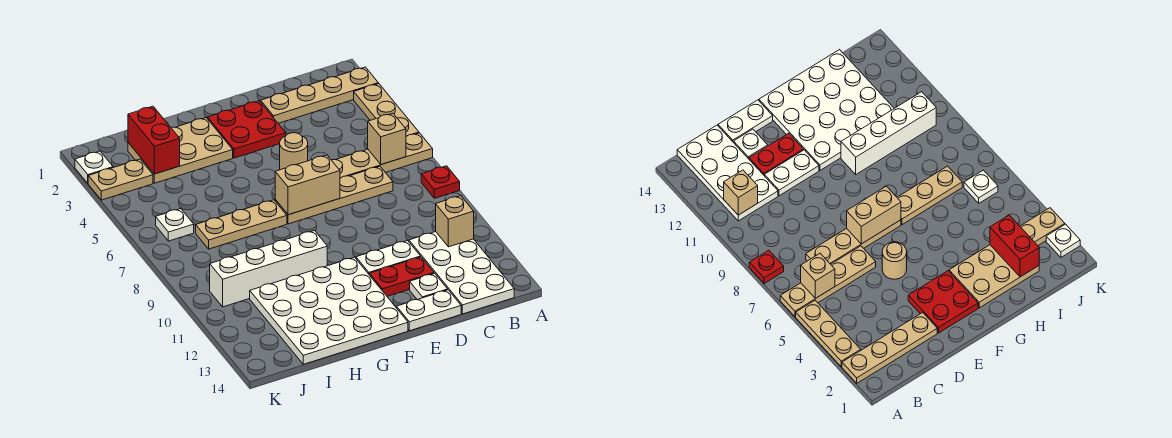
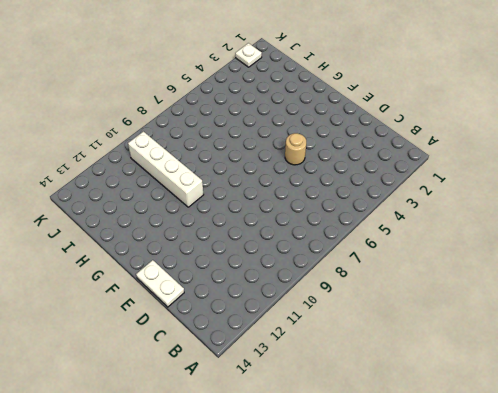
none -> tan plate A2:D2 level 1
none -> tan plate A3:A5 level 1
none -> tan plate A6:D6 level 1

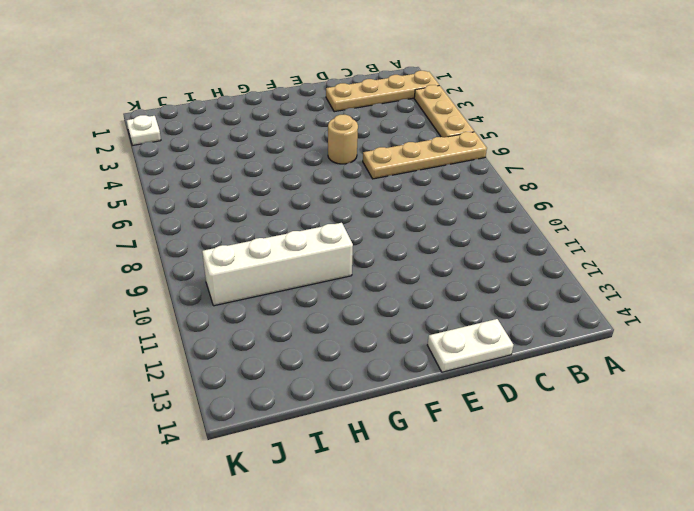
none -> red plate A8 level 1
none -> white plate B11:C14 level 1
none -> tan plate C7:F7 level 1

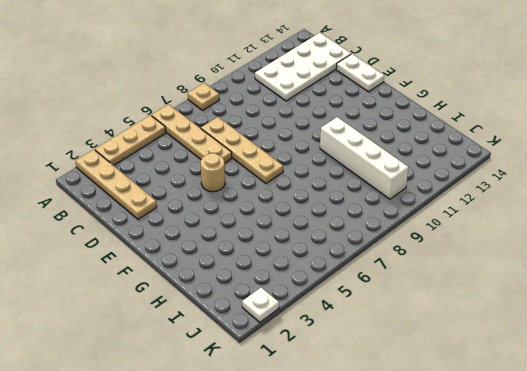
tan plate A8 level 1 -> red plate A8 level 1
none -> white plate D11:E11 level 1
none -> red plate D12:E12 level 1
none -> white plate D13 level 1

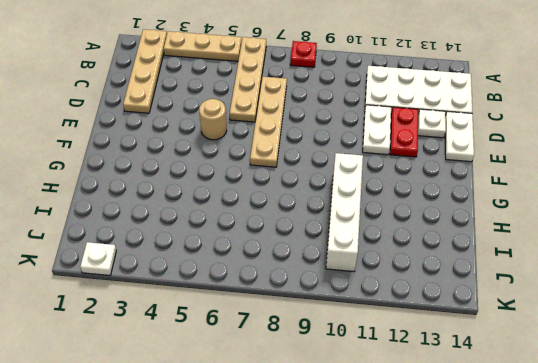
none -> red plate E2:F3 level 1
none -> white plate F11:I14 level 1
none -> tan plate G2:I3 level 1

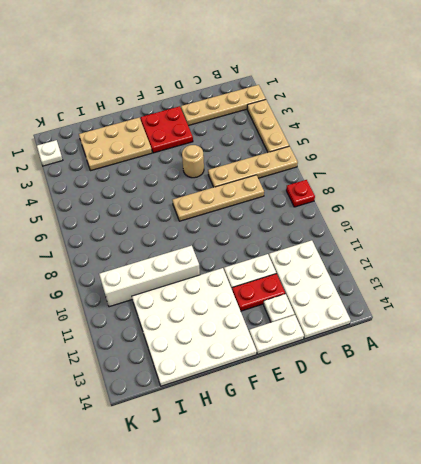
none -> tan plate G7:I7 level 1
none -> tan plate J3:K3 level 1
none -> white plate J6 level 1

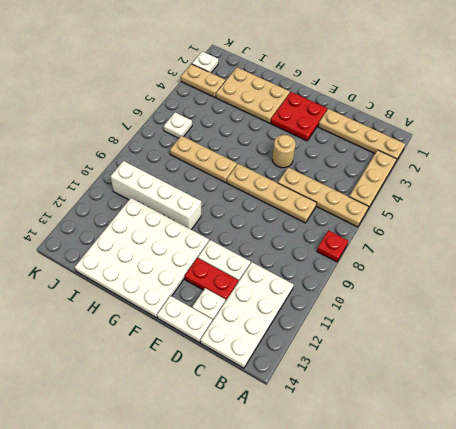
none -> tan brick B6 level 2
none -> tan brick B11 level 2
none -> tan brick E7:F7 level 2

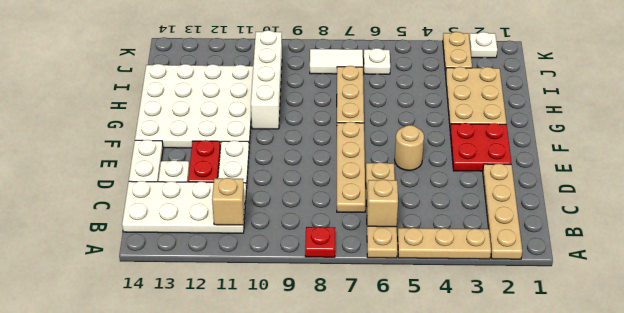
white tile J7:J8 level 1 -> none
none -> tan brick E7:F7 level 2
none -> red brick I2:I3 level 2

